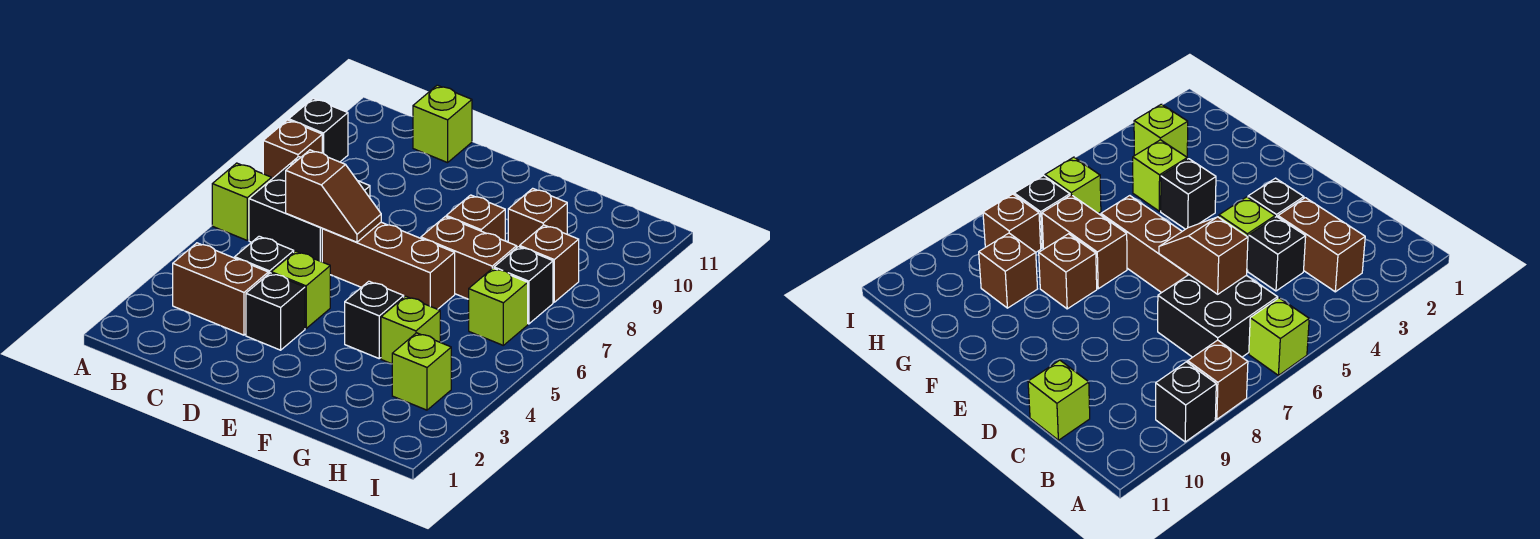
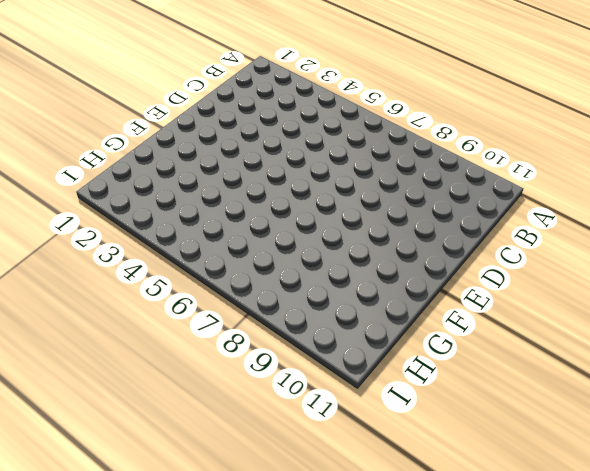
none -> lime brick A6 level 1
none -> brown brick A8 level 1
none -> black brick A9 level 1

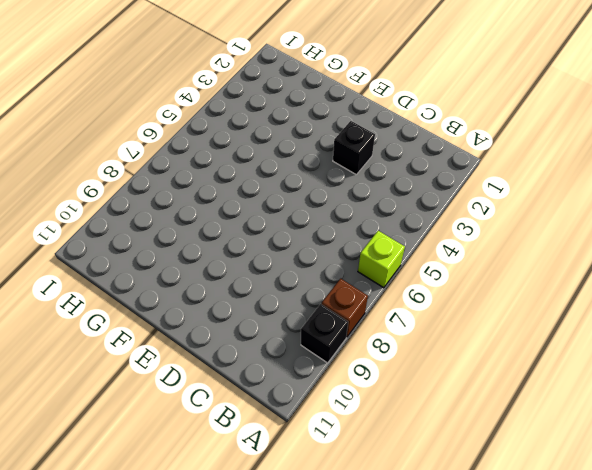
none -> brown brick B3:C3 level 1
none -> black brick B6:C7 level 1
none -> black brick C4 level 1

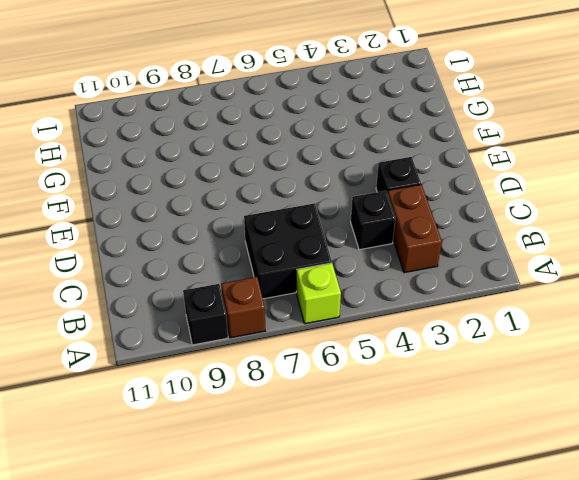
none -> lime brick C11 level 1
none -> lime brick D4 level 1
none -> brown brick D6:F6 level 1

